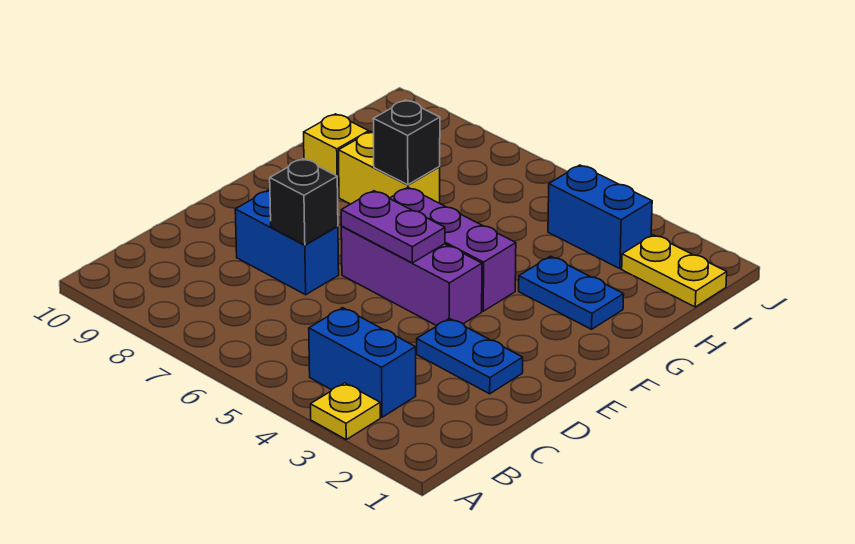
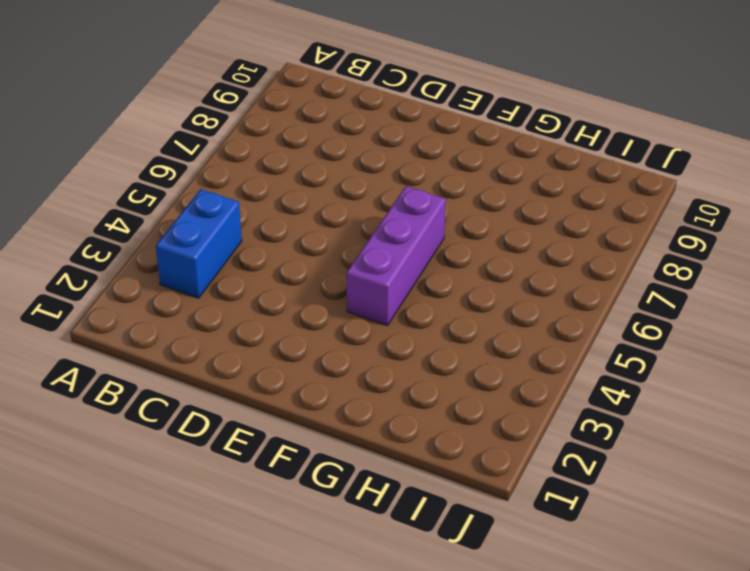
none -> yellow plate A3 level 1
none -> blue plate D2:D3 level 1
none -> blue brick D7:D8 level 1

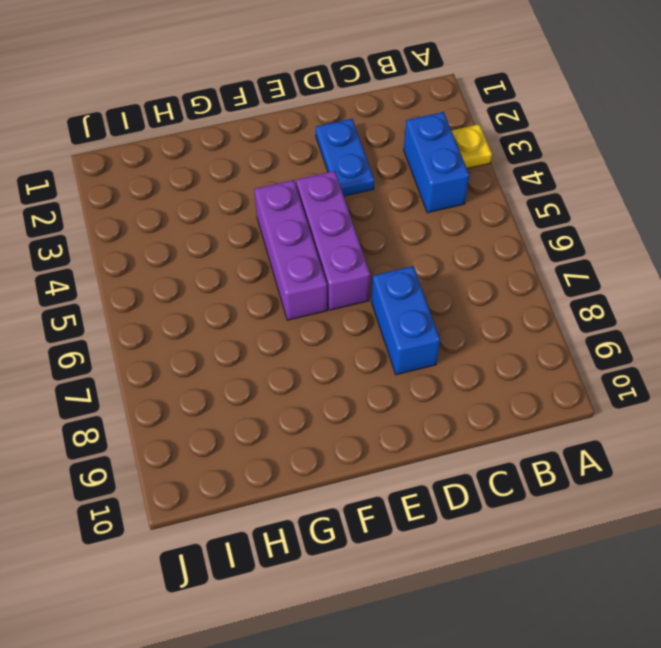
none -> blue plate G2:G3 level 1
none -> yellow brick G7:G8 level 1
none -> yellow brick G9 level 1

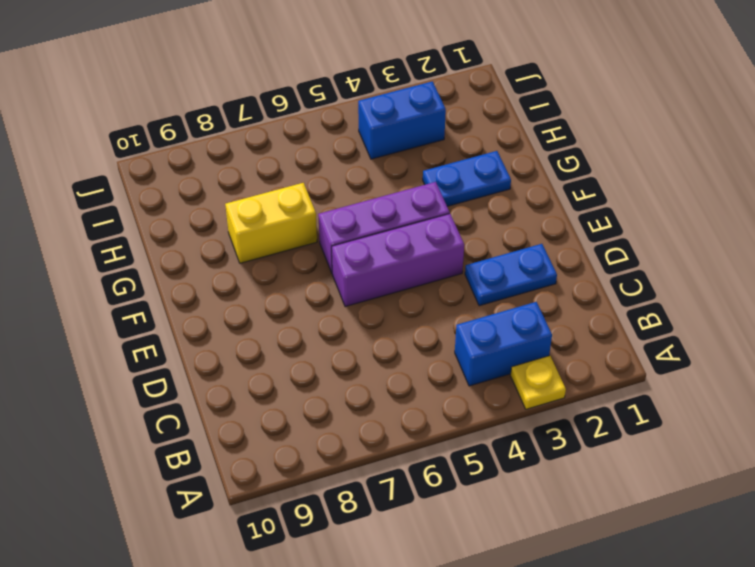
none -> blue brick D7:D8 level 1
none -> yellow brick G9 level 1
none -> yellow plate I1:I2 level 1

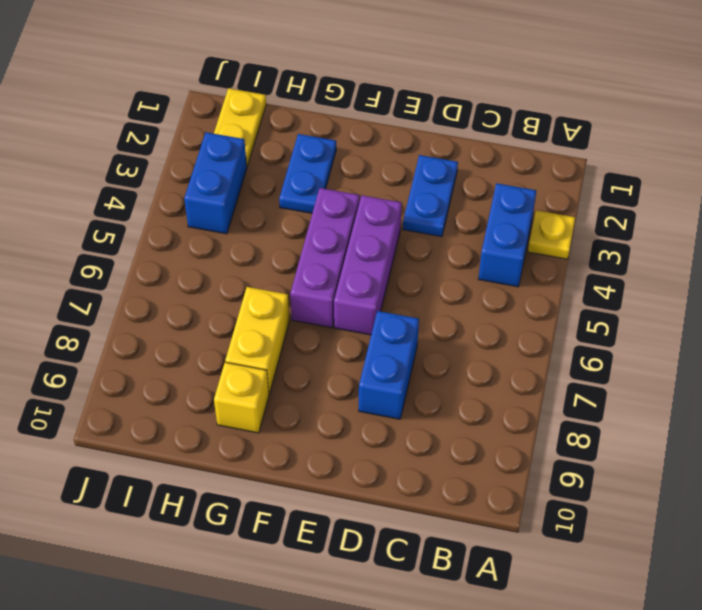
none -> black brick D7 level 2
none -> purple plate E5:E6 level 2
none -> black brick G7 level 2

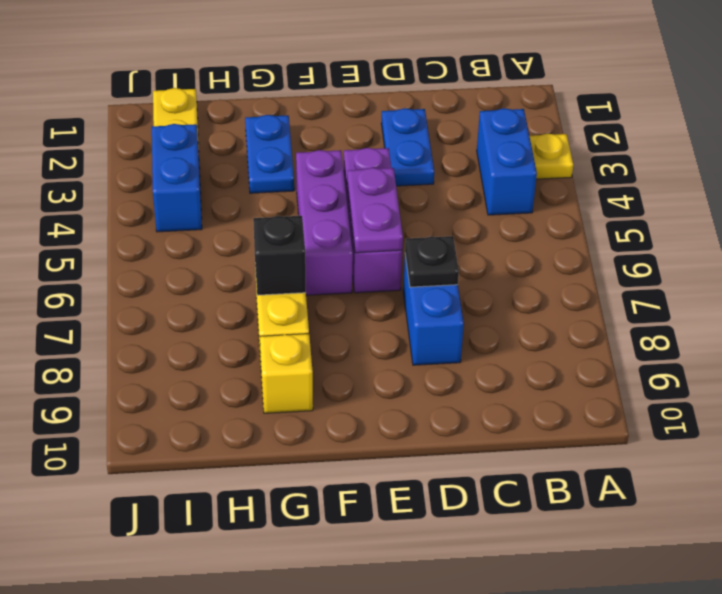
black plate D7 level 2 -> black brick D7 level 2

